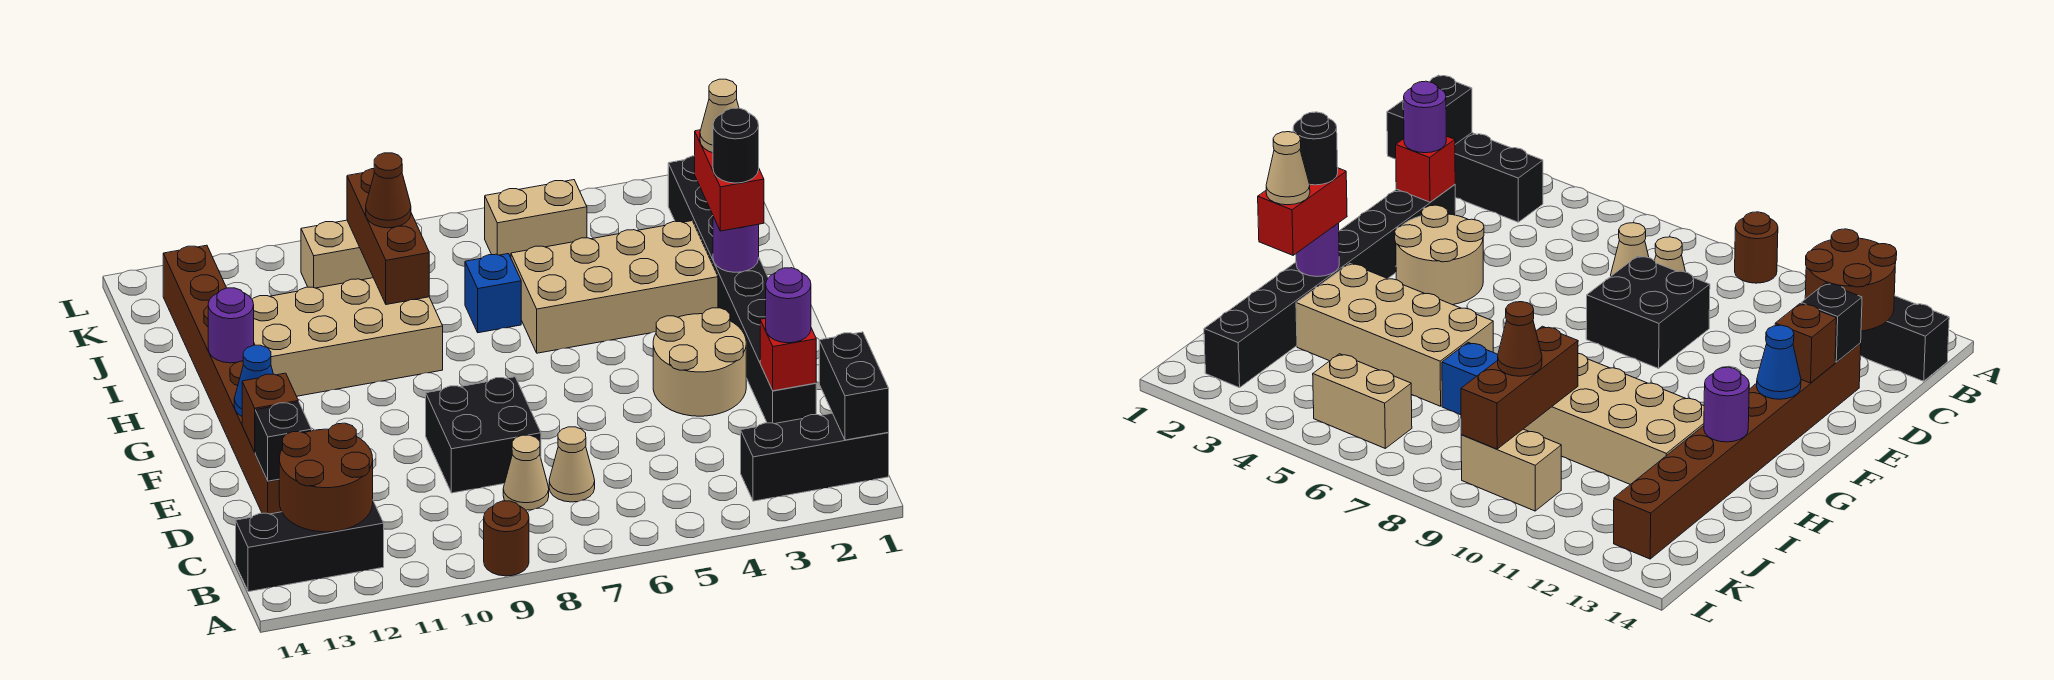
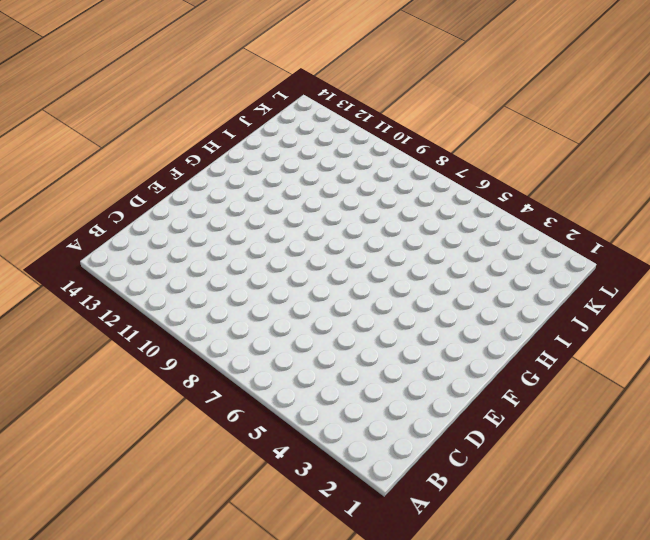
none -> brown round brick A9 level 1
none -> black brick B1:B3 level 1
none -> black brick B12:B14 level 1

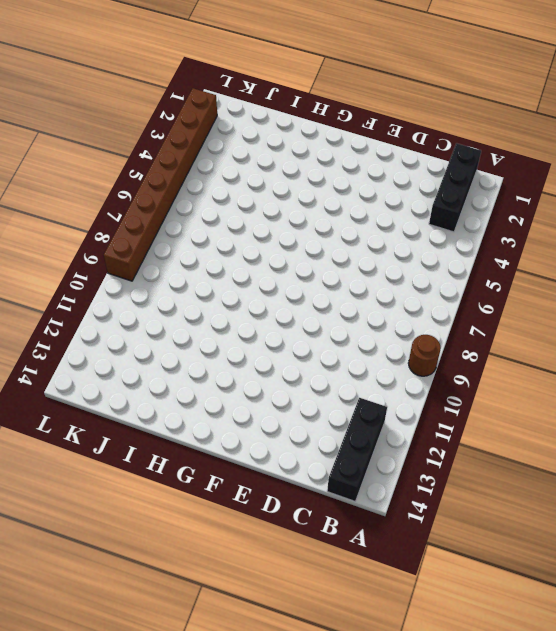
brown brick L2:L9 level 1 -> brown brick D13:K13 level 1
none -> tan cone C7 level 1
none -> tan cone C8 level 1
none -> black brick D2:K2 level 1

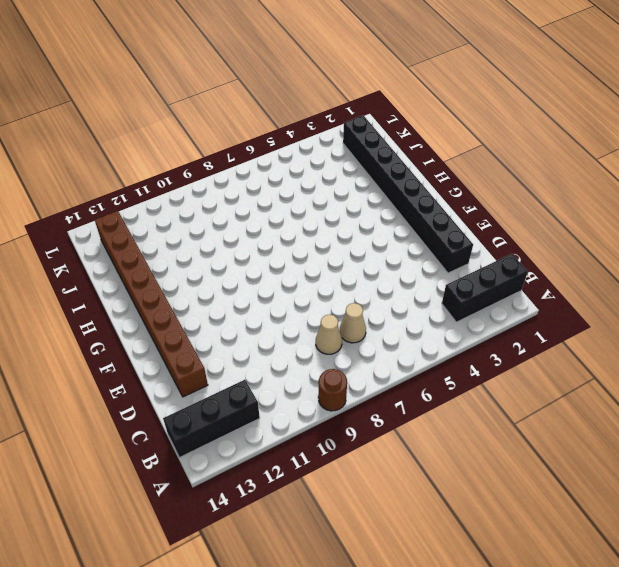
none -> black brick D8:E9 level 1
none -> tan round brick E3:F4 level 1
none -> tan brick H3:I6 level 1

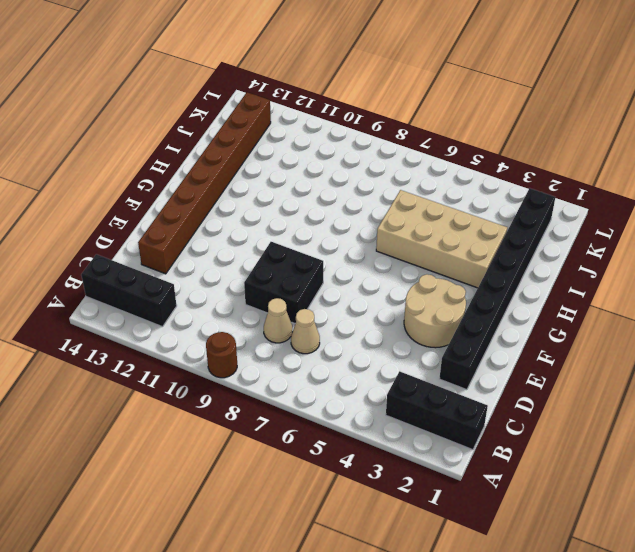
none -> tan brick H9:I12 level 1
none -> blue brick I7 level 1
none -> tan brick K5:K6 level 1

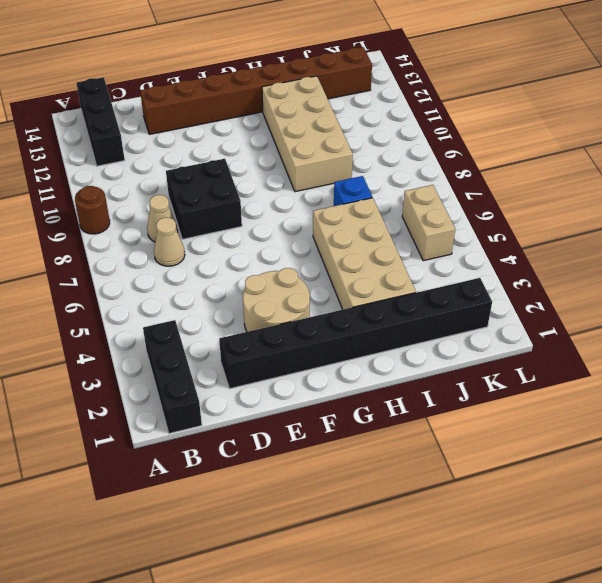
none -> tan brick K9:K10 level 1
none -> black brick B1:C1 level 2
none -> brown round brick B12:C13 level 2

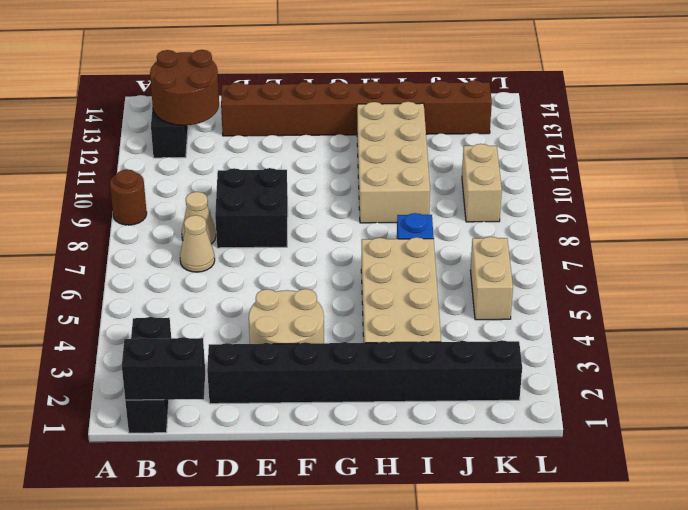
none -> red brick D2 level 2
none -> black brick D13 level 2
none -> brown brick E13 level 2

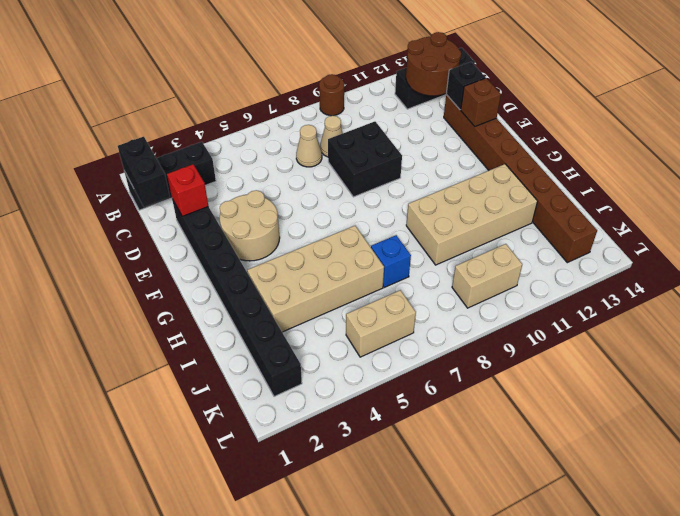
none -> blue cone F13 level 2
none -> purple round brick H2 level 2
none -> purple round brick H13 level 2

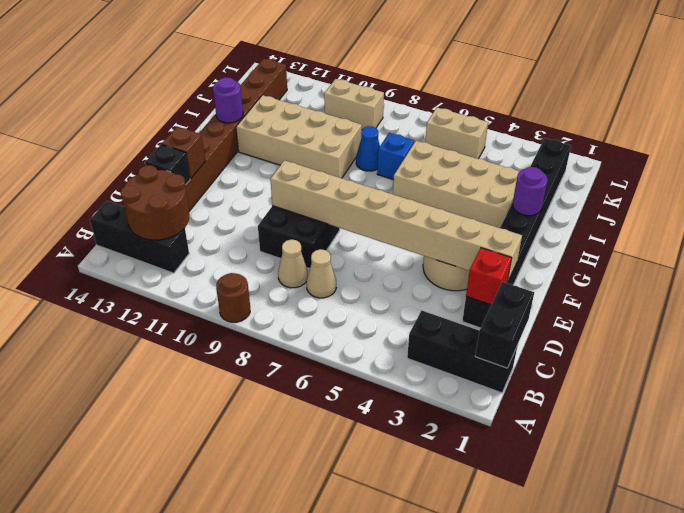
tan brick E2:E9 level 2 -> none
blue cone I8 level 1 -> blue cone F13 level 2
none -> brown brick I9:K9 level 2
none -> purple round brick D2 level 3
none -> red brick H2:I2 level 3

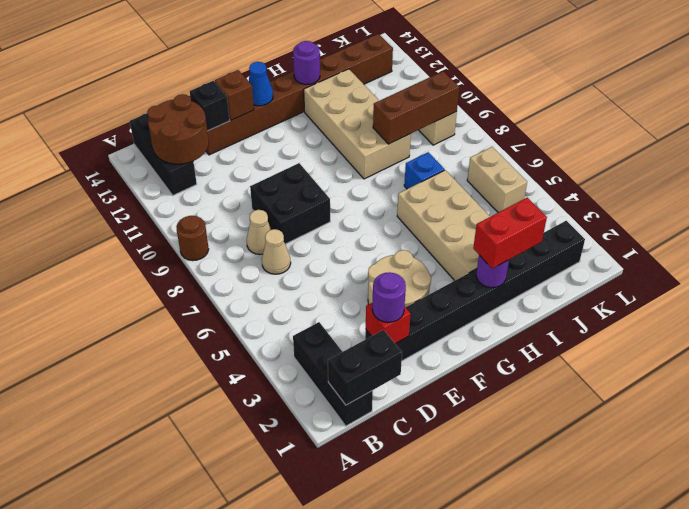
none -> brown cone J9 level 3
none -> black round brick H2 level 4
none -> tan cone I2 level 4

